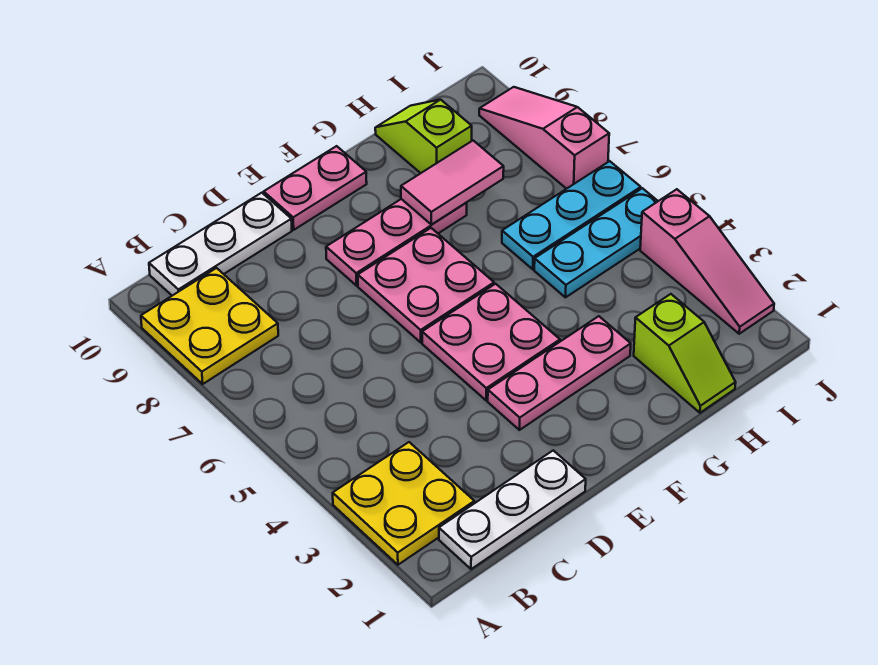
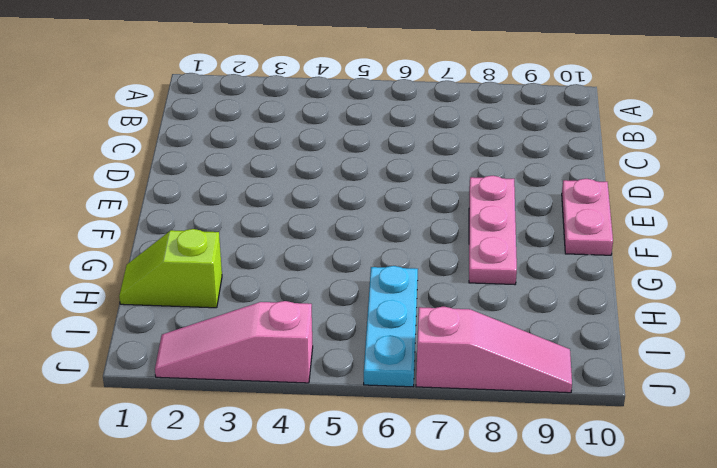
none -> yellow plate A2:B3 level 1
none -> yellow plate A8:B9 level 1
none -> white plate B1:D1 level 1

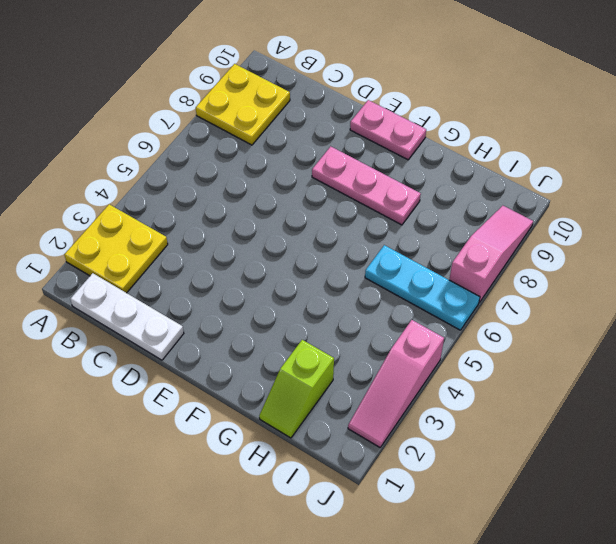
none -> white plate B10:D10 level 1
none -> pink plate E3:G3 level 1
none -> pink plate E4:F5 level 1

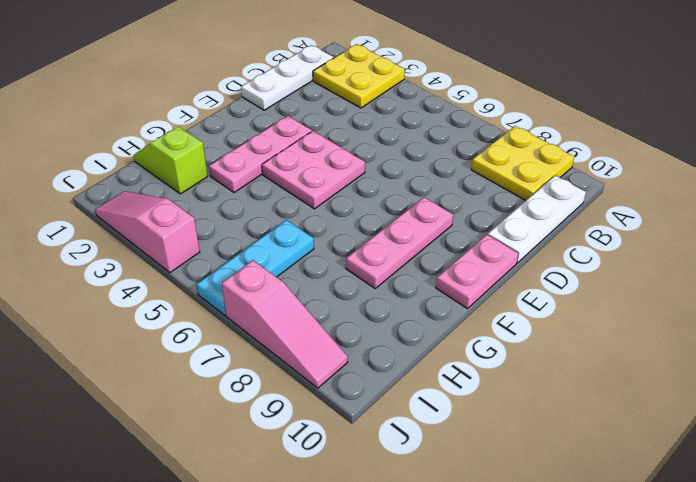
none -> pink plate E6:F7 level 1
none -> cyan plate H5:J5 level 1
none -> lime slope H9:H10 level 1 top 9

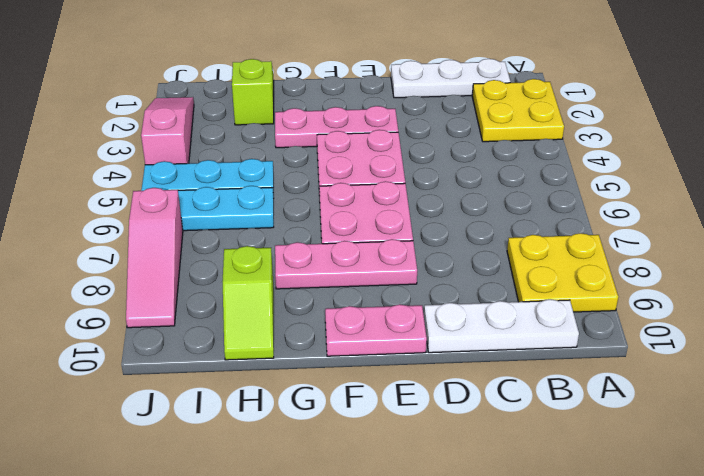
none -> pink tile G8:H8 level 2

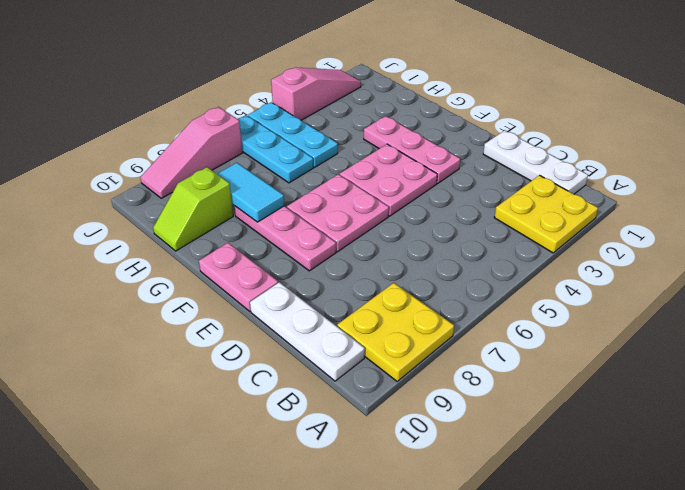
cyan tile G8:H8 level 2 -> pink tile G8:H8 level 2
none -> lime slope H1:H2 level 1 top 2

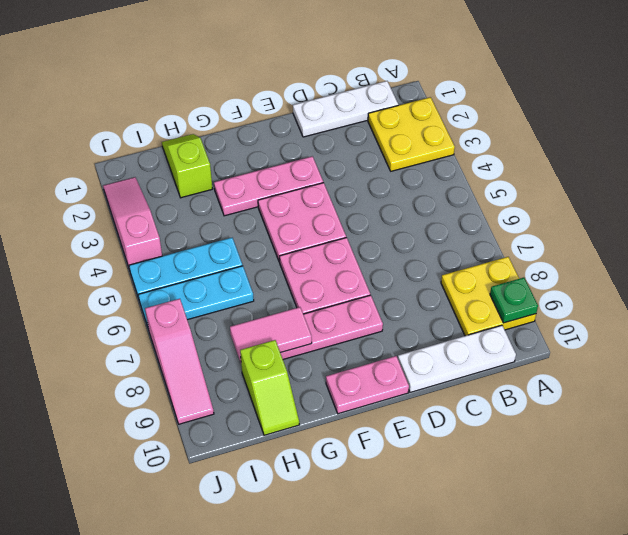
green plate A9 level 2 -> none

